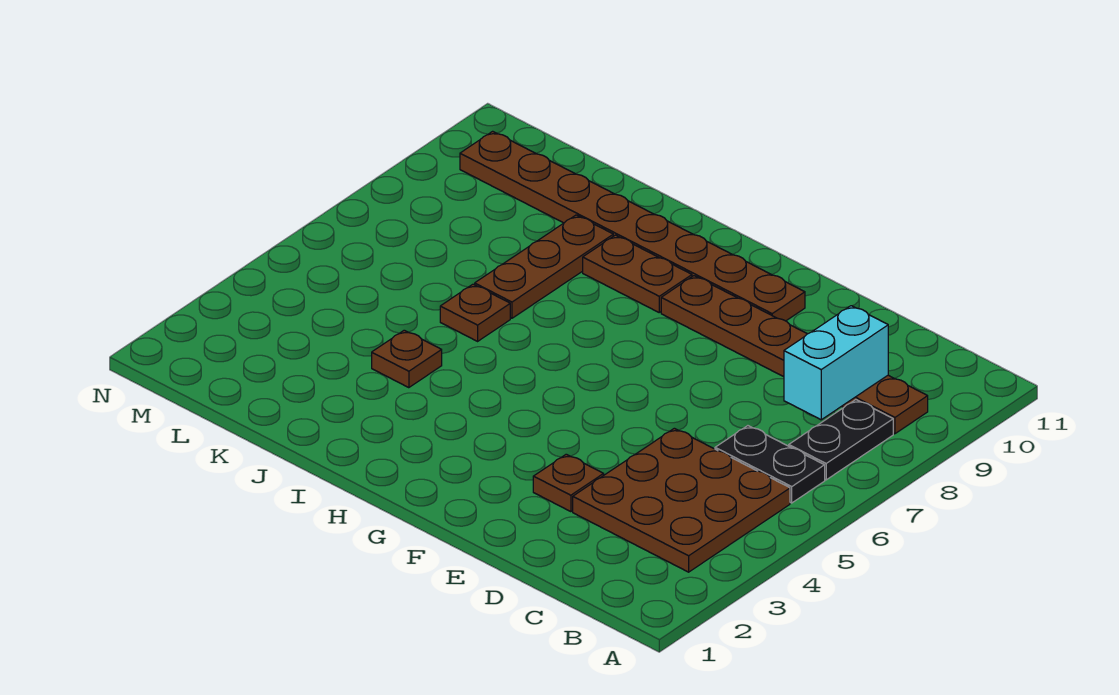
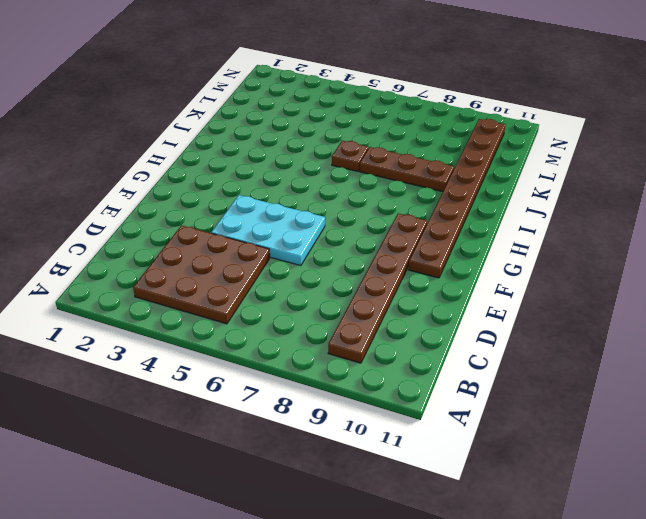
cyan plate E4:F6 level 1 -> none
none -> black plate B6:C6 level 1
none -> black plate B7:B8 level 1

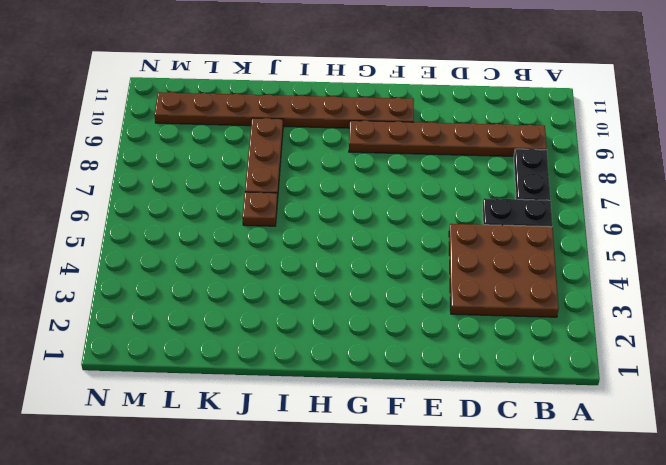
none -> brown plate E3 level 1
none -> brown plate H9:I9 level 1

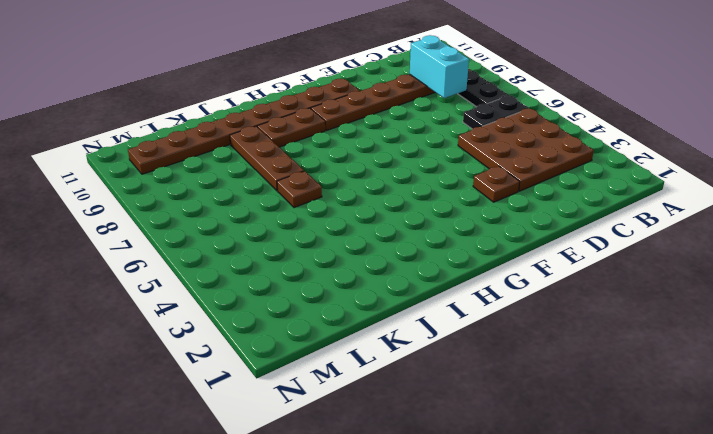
none -> brown plate J4 level 1

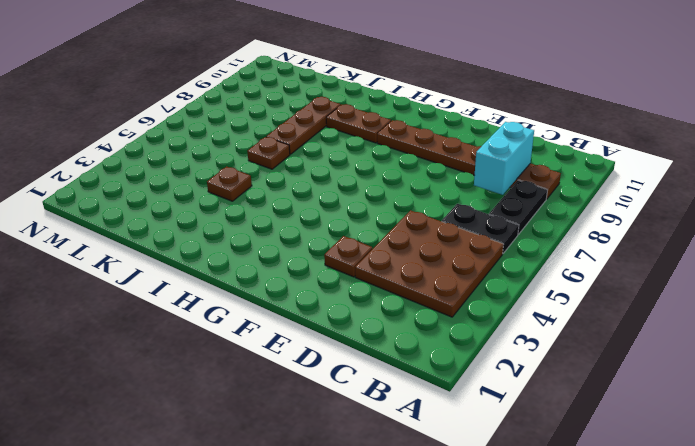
none -> brown plate F10:M10 level 1

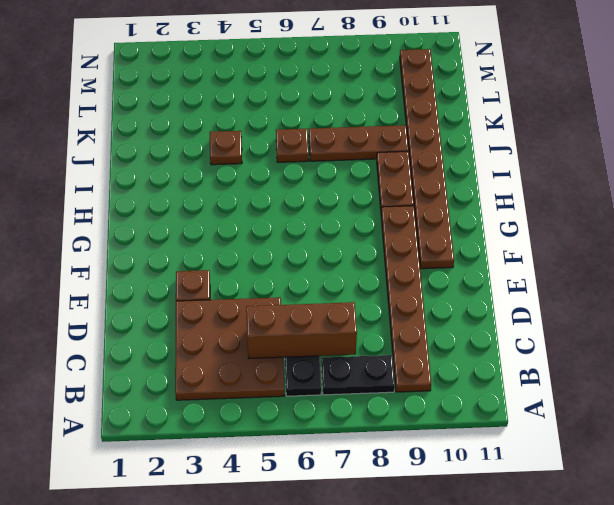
brown brick C5:C7 level 2 -> none
none -> cyan brick C8:C9 level 2

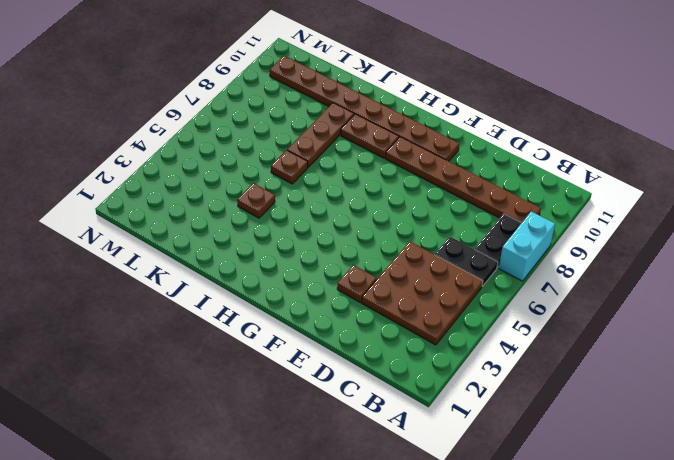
cyan brick A7:A8 level 1 -> cyan brick C8:C9 level 2

